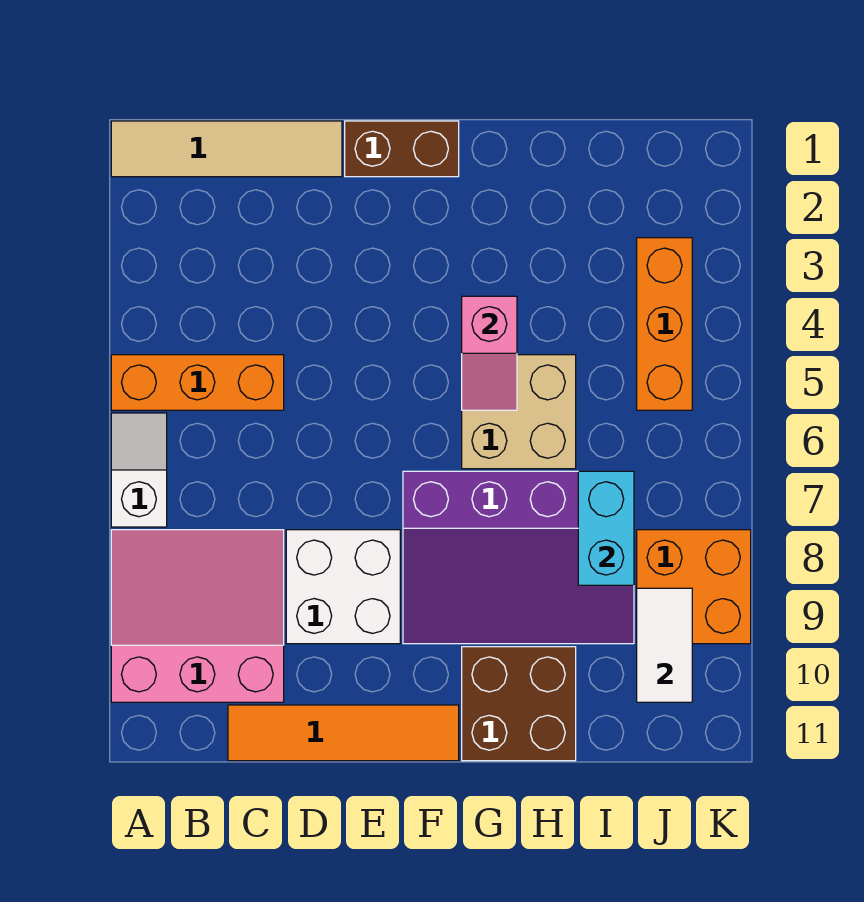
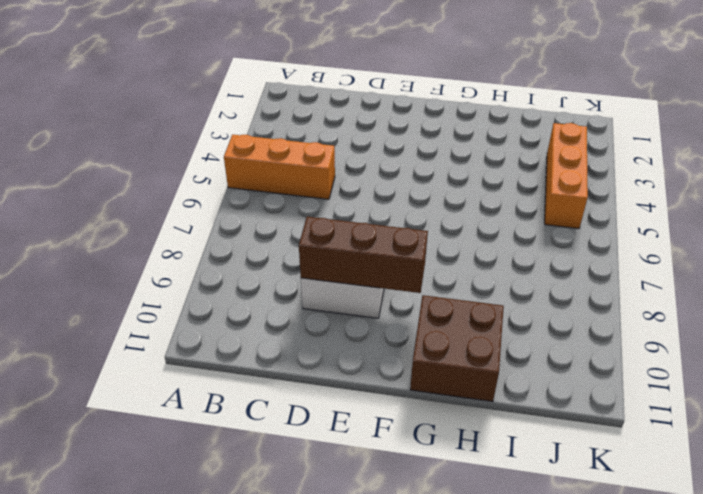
brown brick D9:F9 level 2 -> none
none -> tan tile A1:D1 level 1
none -> white slope A6:A7 level 1 top 7
none -> pink slope A8:C10 level 1 top 10

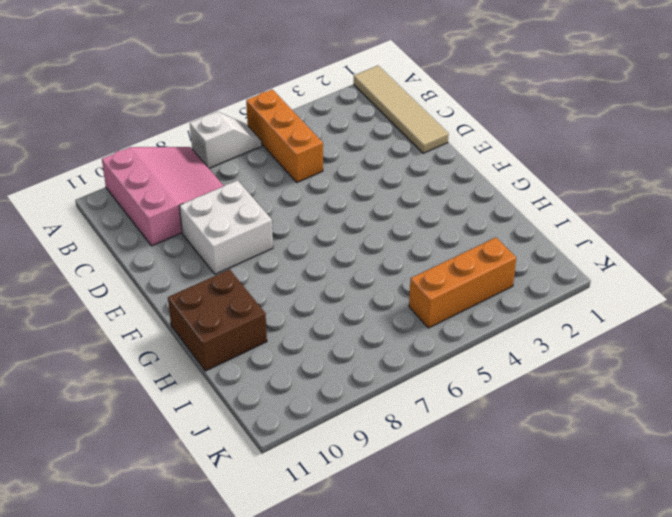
none -> orange tile C11:F11 level 1
none -> brown brick E1:F1 level 1
none -> purple slope F7:I9 level 1 top 7

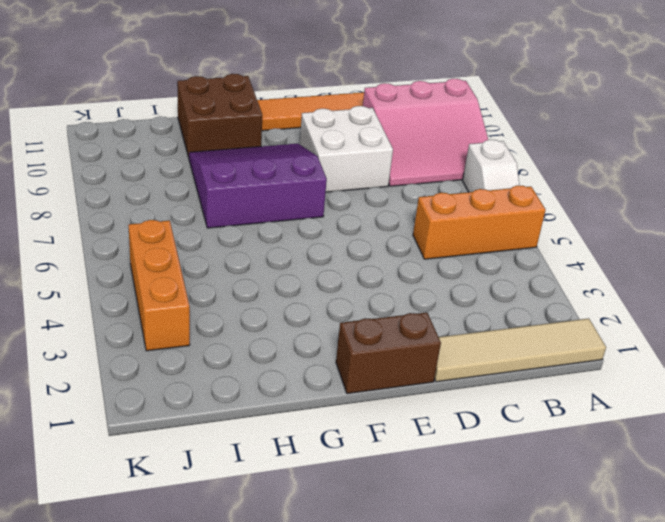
purple slope F7:H9 level 1 top 7 -> purple slope F7:I9 level 1 top 7
none -> tan brick G5:H6 level 1
none -> orange brick J8:K9 level 1
none -> pink slope G4:G5 level 2 top 4

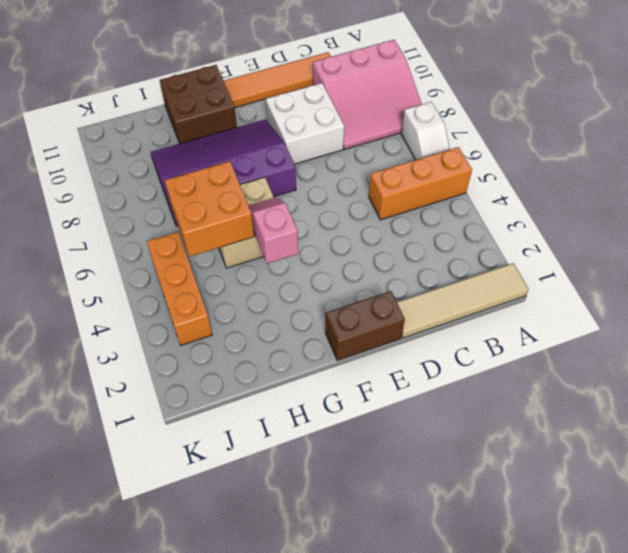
orange brick H5:I6 level 2 -> orange brick J8:K9 level 1
none -> cyan brick I7:I8 level 2
none -> white tile J9:J10 level 2

